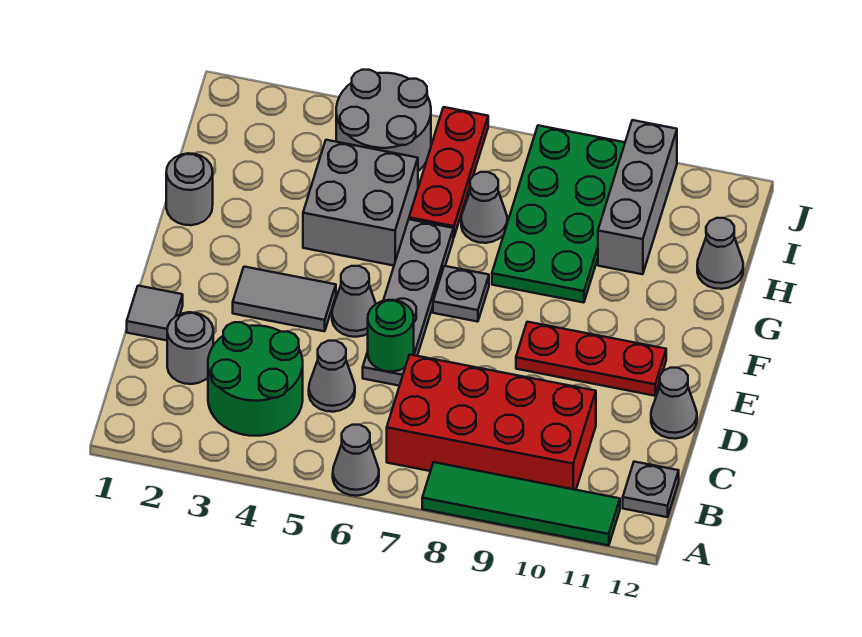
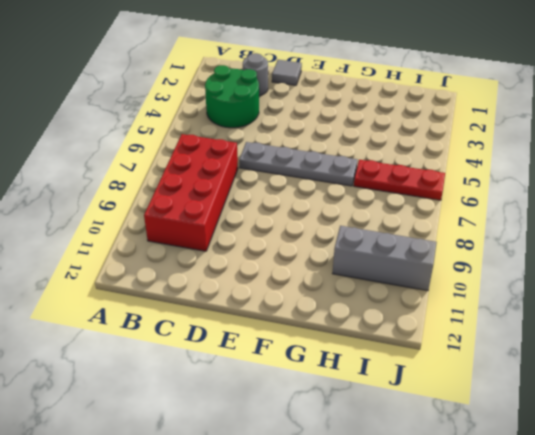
none -> grey cone A6 level 1
none -> green tile A8:A11 level 1
none -> grey plate B12 level 1

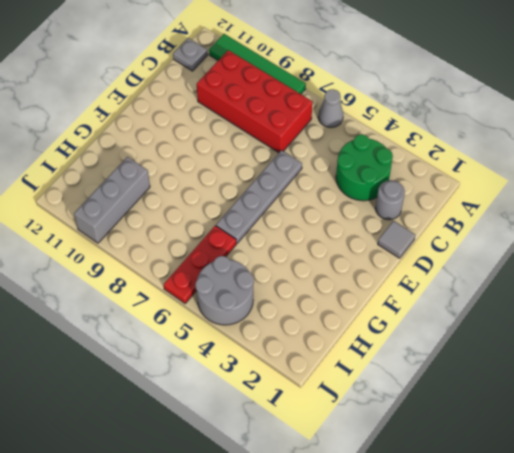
none -> grey cone C5 level 1
none -> grey cone D12 level 1
none -> grey tile E3:E4 level 1

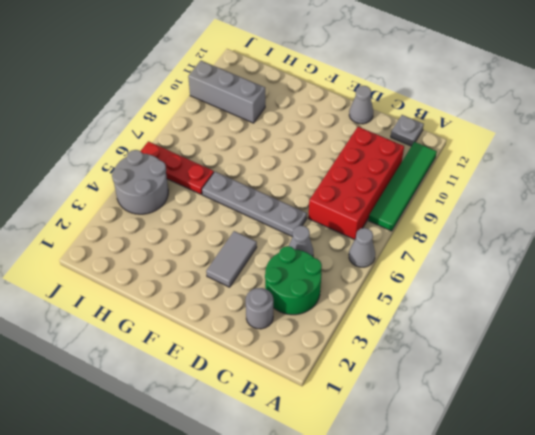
none -> grey tile D1 level 1
none -> grey cone E5 level 1
none -> red plate E9:E11 level 1

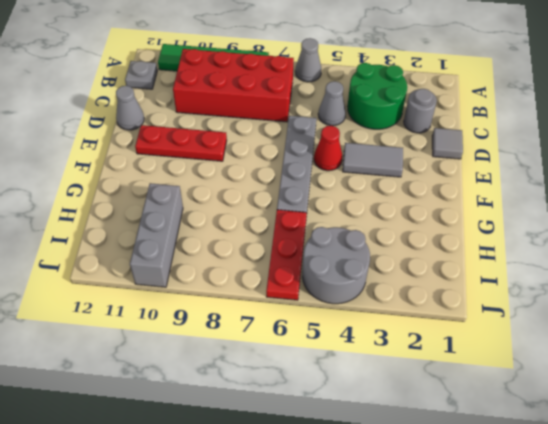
red cone E5 level 1 -> grey cone E5 level 1
none -> grey plate F7 level 1
none -> grey round brick G1 level 1
none -> grey brick G4:H5 level 1

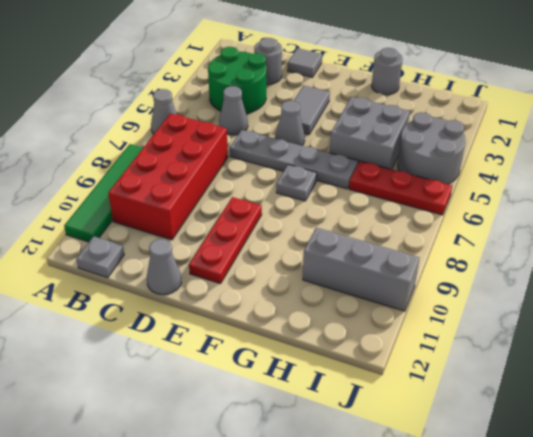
none -> green plate G8:J9 level 1
none -> grey cone H7 level 1
none -> grey cone H12 level 1

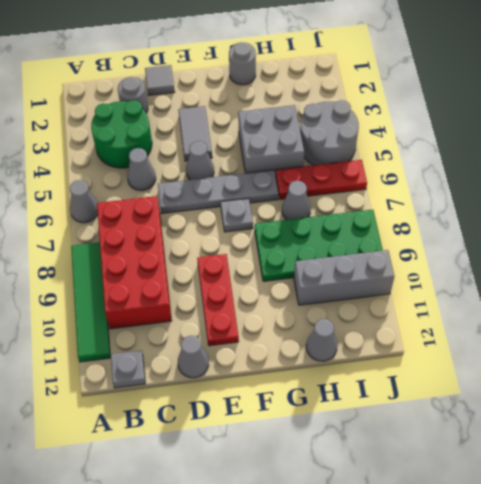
none -> green round brick D6 level 2

